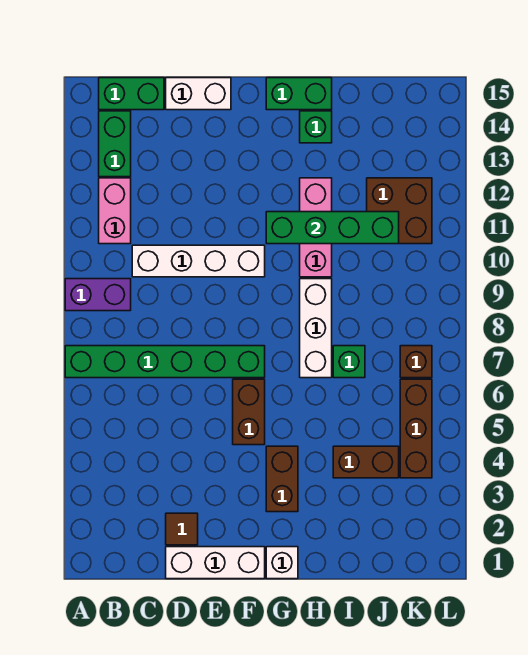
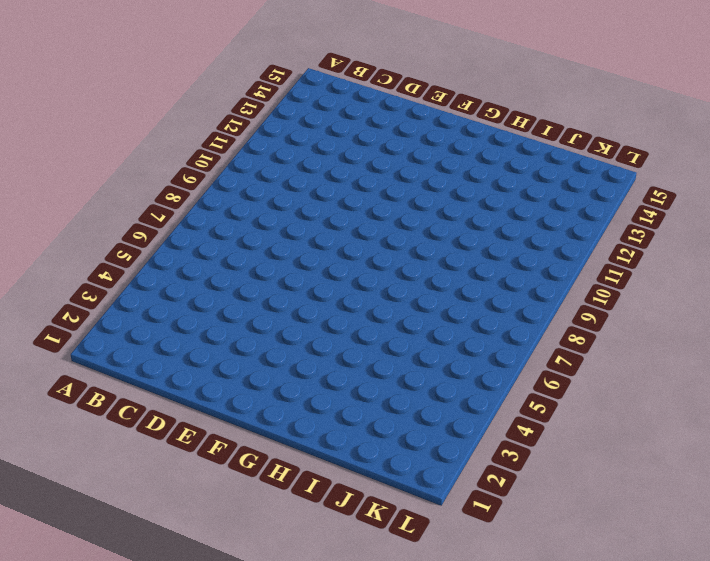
none -> green brick A7:F7 level 1
none -> purple brick A9:B9 level 1
none -> pink brick B11:B12 level 1

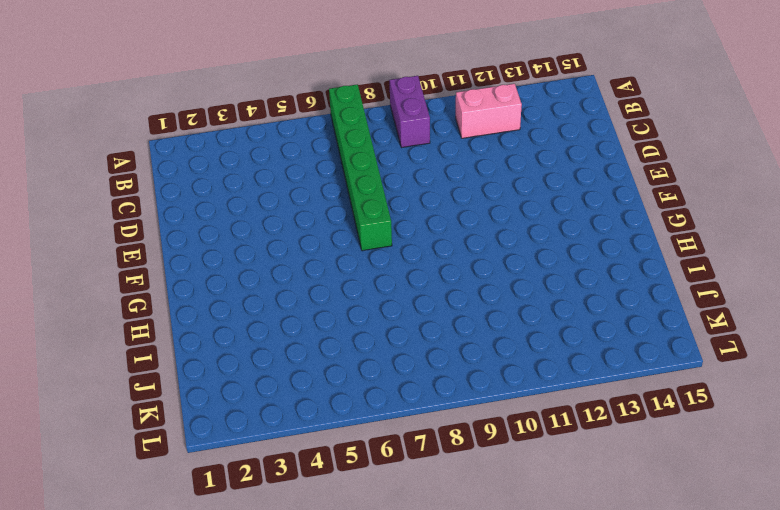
none -> green brick B13:B14 level 1
none -> green brick B15:C15 level 1
none -> white brick C10:F10 level 1

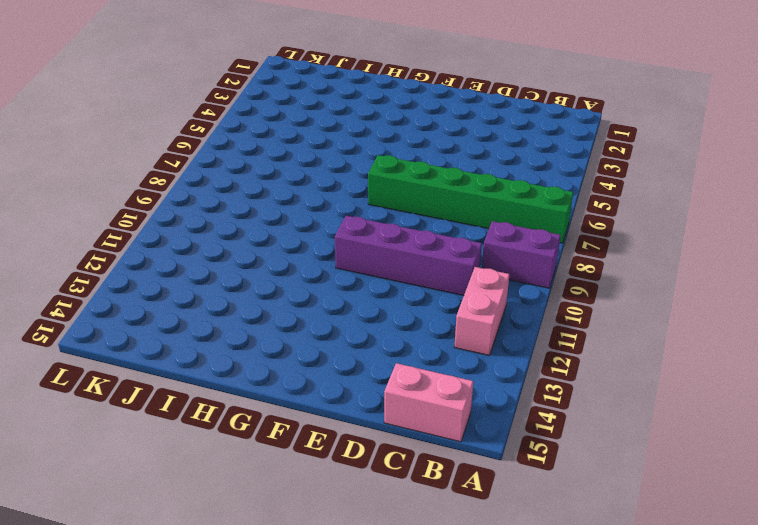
pink brick B15:C15 level 1 -> green brick B15:C15 level 1
purple brick C10:F10 level 1 -> white brick C10:F10 level 1
none -> green brick B13:B14 level 1
none -> white brick D1:F1 level 1
none -> brown tile D2 level 1

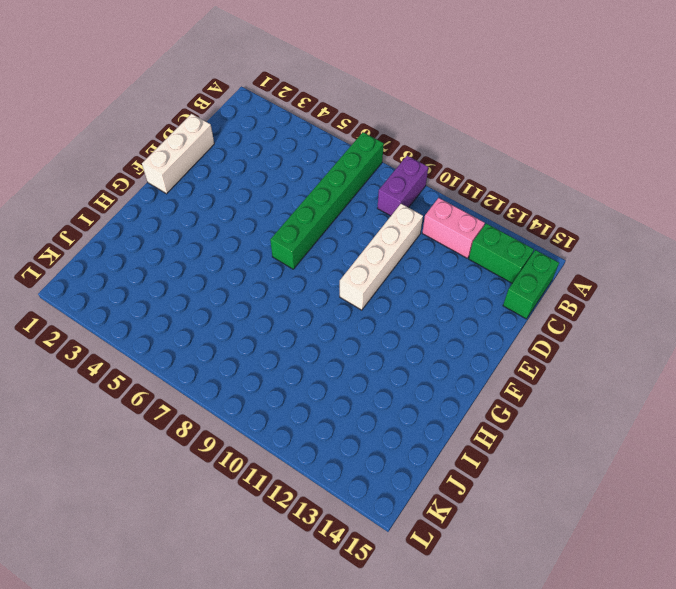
none -> brown tile D2 level 1
none -> white brick D15:E15 level 1
none -> brown brick F5:F6 level 1

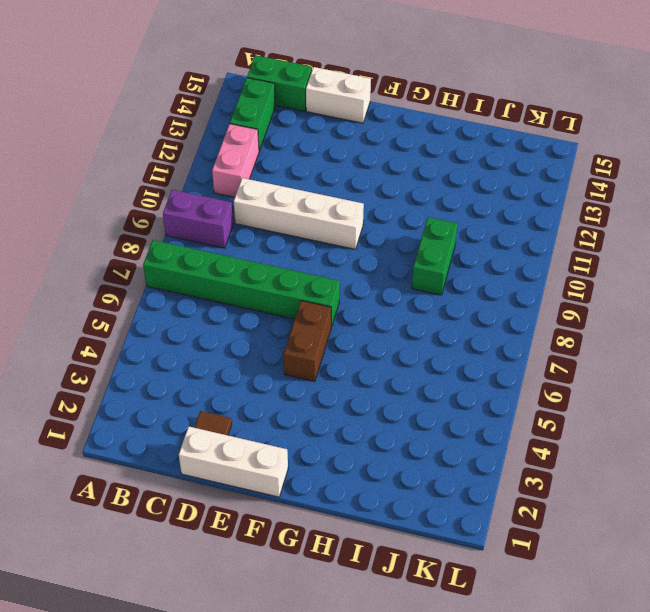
green brick I9:I10 level 1 -> green brick G15:H15 level 1
none -> white brick G1 level 1
none -> brown brick G3:G4 level 1
none -> white brick H7:H9 level 1

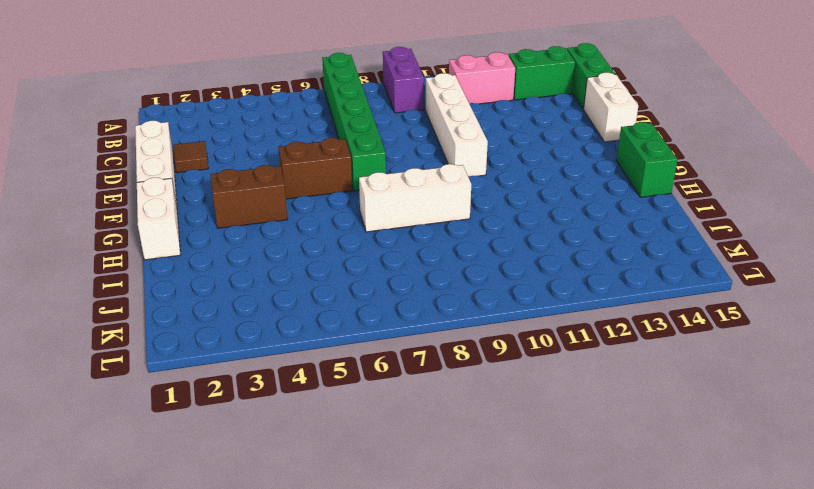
white brick G1:H1 level 1 -> white brick G1 level 1
none -> pink brick H10:H12 level 1
none -> green brick H14 level 1
none -> brown brick I4:J4 level 1

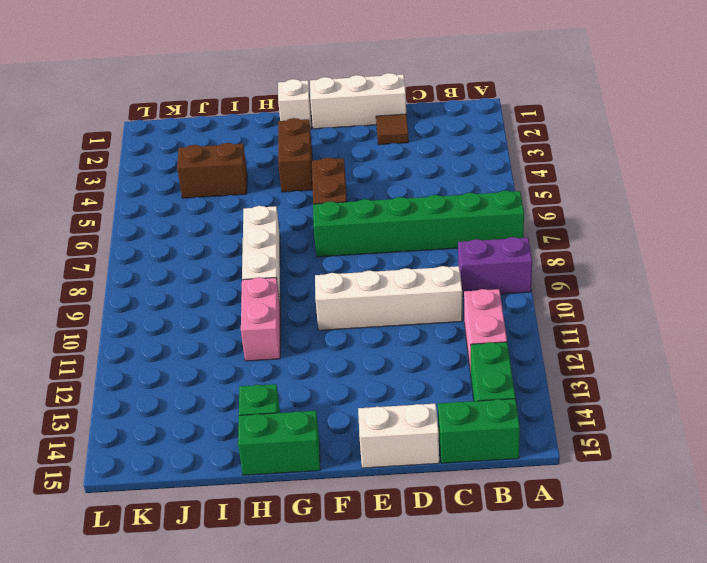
pink brick H10:H11 level 1 -> pink brick H10:H12 level 1
none -> green brick I7 level 1
none -> brown brick J11:K12 level 1
none -> brown brick K4:K6 level 1

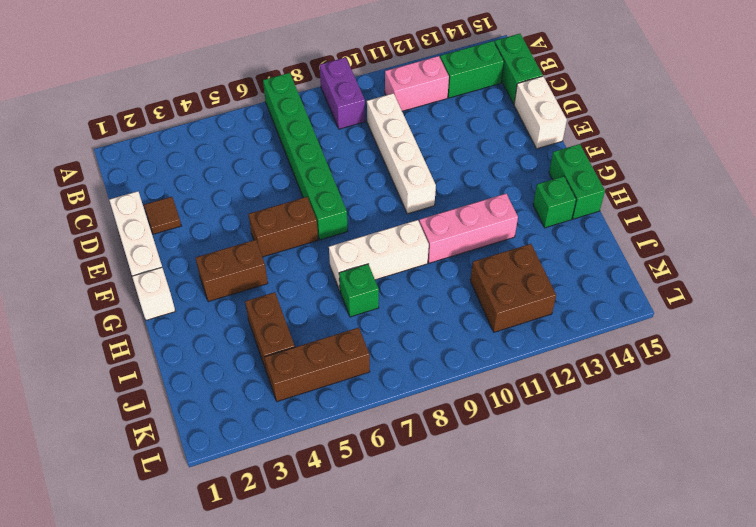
none -> brown brick K7 level 1
none -> green brick G11:J11 level 2

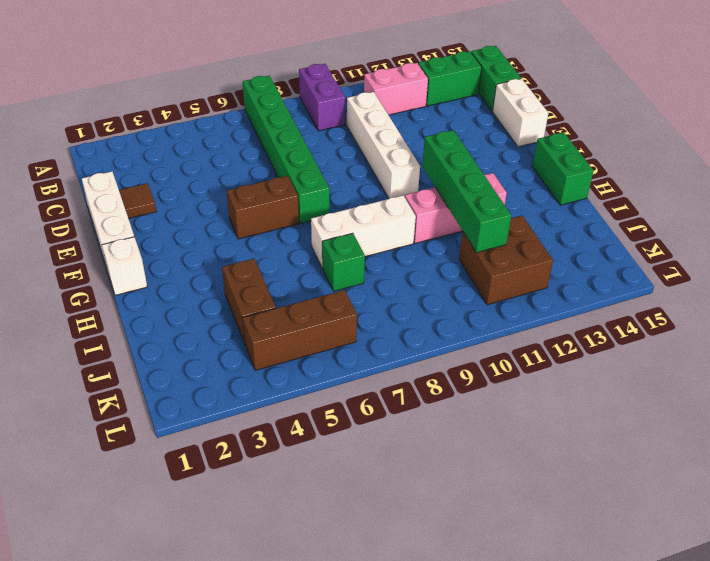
none -> brown brick G3:G4 level 1
none -> green brick H14 level 1
none -> brown brick K7 level 1

